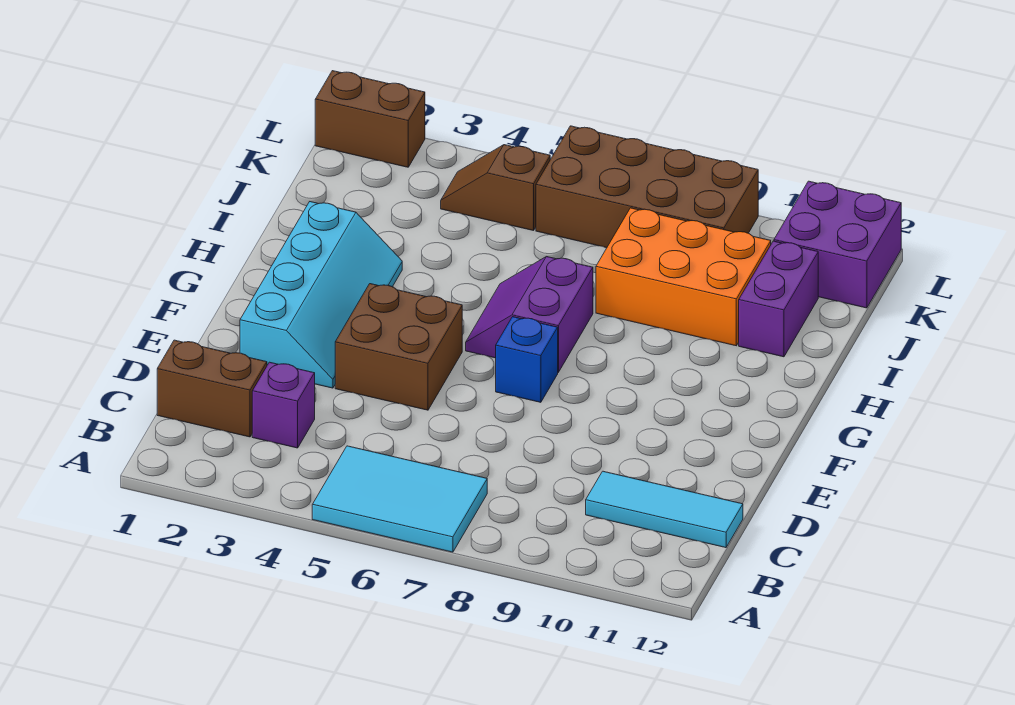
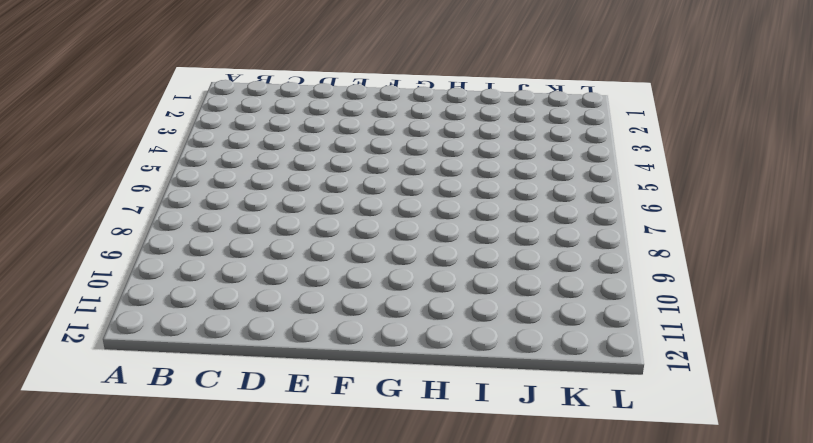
none -> cyan tile A5:B7 level 1
none -> brown brick C1:C2 level 1
none -> purple brick C3 level 1

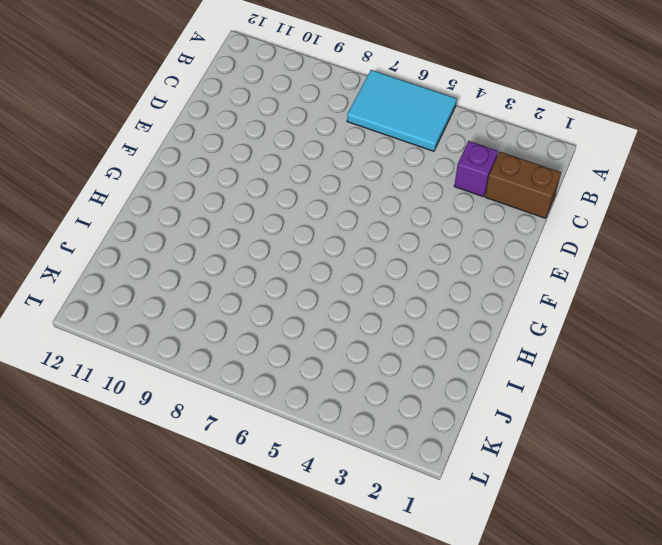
none -> cyan tile C10:C12 level 1
none -> cyan slope E2:H3 level 1 top 2
none -> brown brick E4:F5 level 1

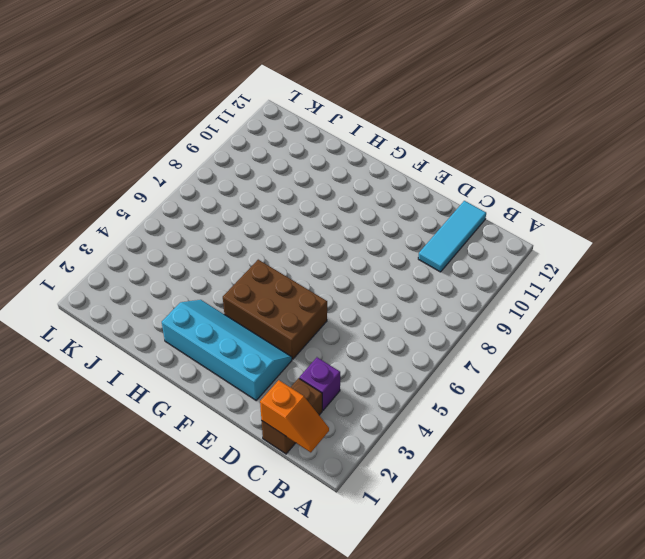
orange slope B1:C1 level 2 top C -> none
brown brick E4:G5 level 1 -> brown brick E4:F5 level 1
none -> cyan tile A5:B7 level 1
none -> blue brick F7 level 1
none -> purple slope G6:H7 level 1 top 7

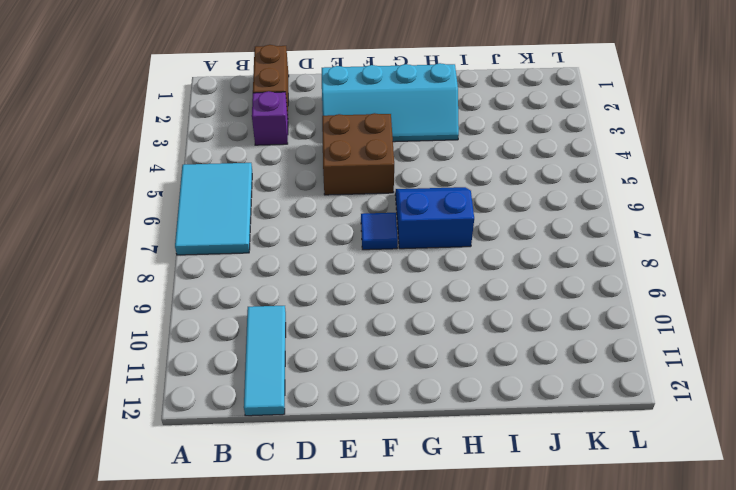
blue tile F7 level 1 -> blue brick F7 level 1
blue slope G6:H7 level 1 top 7 -> purple slope G6:H7 level 1 top 7
none -> orange brick I8:J10 level 1
none -> purple brick I11:J11 level 1
none -> brown slope K4:K5 level 1 top 5

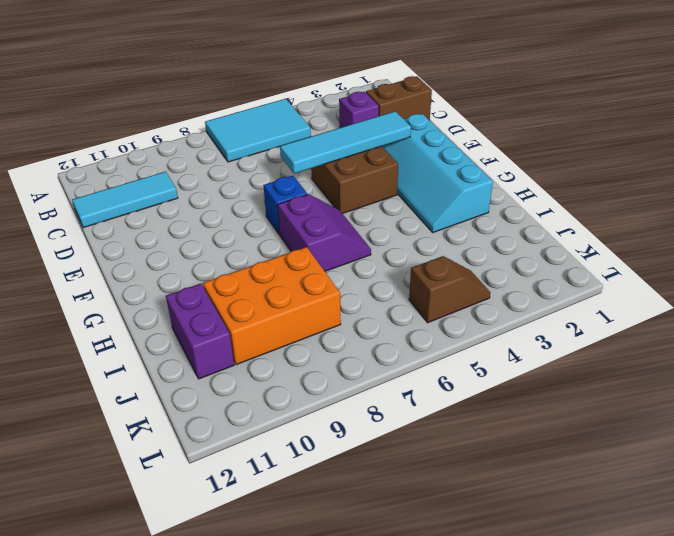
cyan tile E3:E6 level 2 -> none
none -> brown brick K6:L9 level 1
none -> purple brick K11:L12 level 1
none -> brown brick L1:L2 level 1

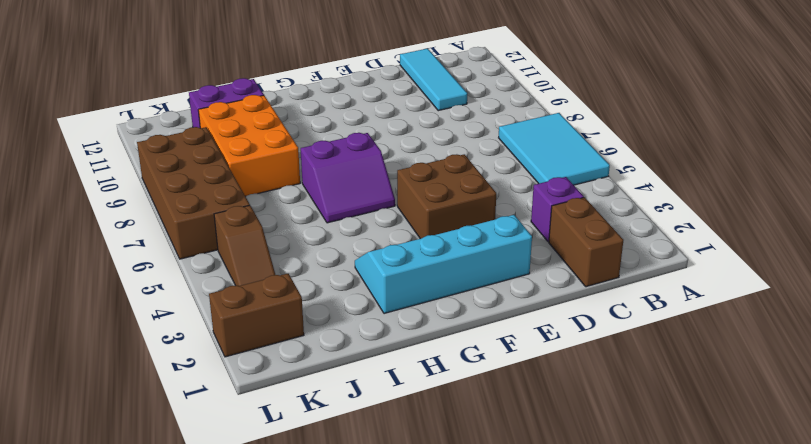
brown brick K2:L2 level 1 -> brown brick L1:L2 level 1
none -> blue brick F7 level 1
none -> purple brick K11:L12 level 1

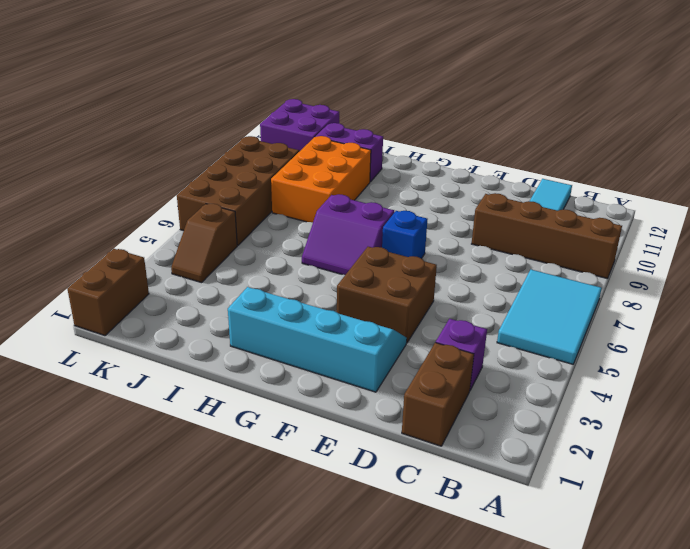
brown brick A9:D9 level 1 -> none

